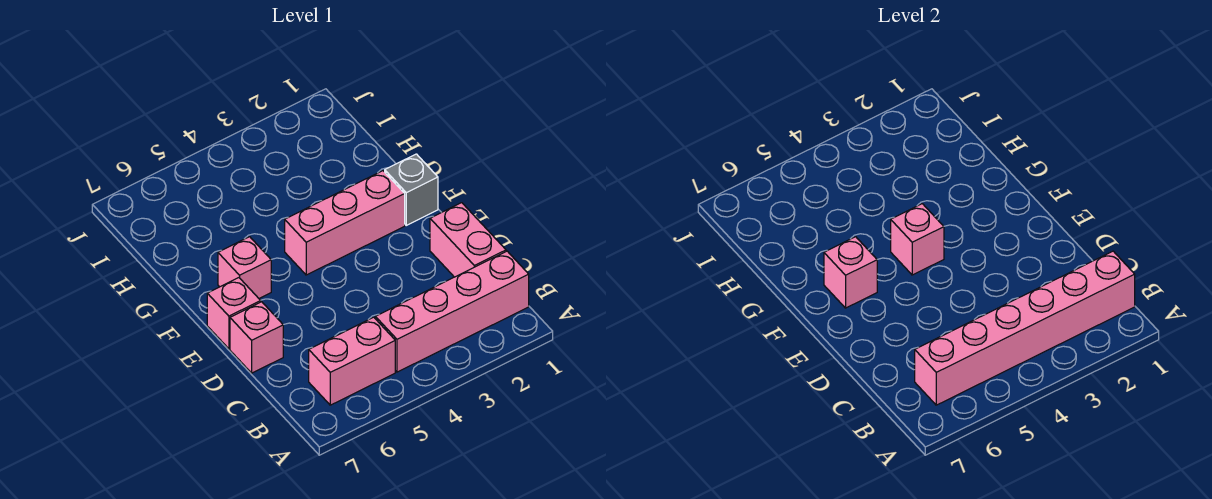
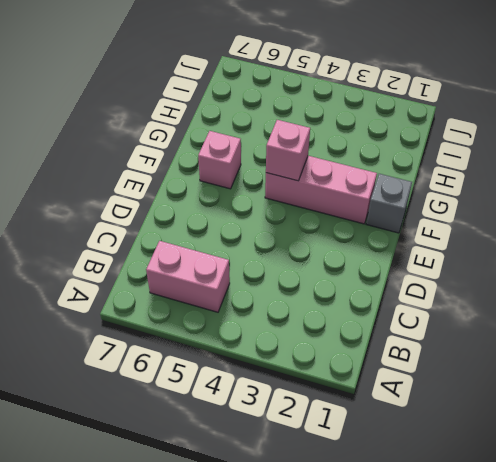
none -> pink brick B1:B4 level 1
none -> pink brick C1:D1 level 1

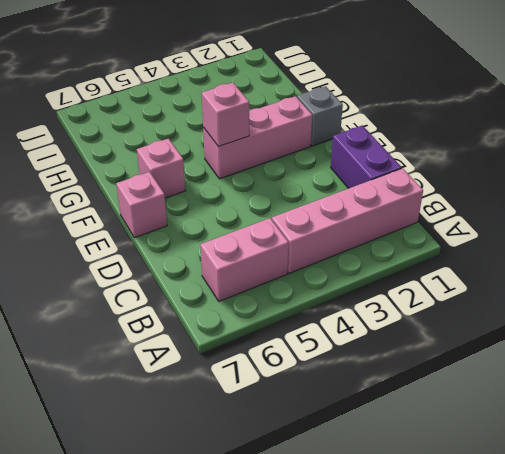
purple brick C1:D1 level 1 -> pink brick C1:D1 level 1
none -> pink brick D7 level 1
none -> pink brick B1:B6 level 2

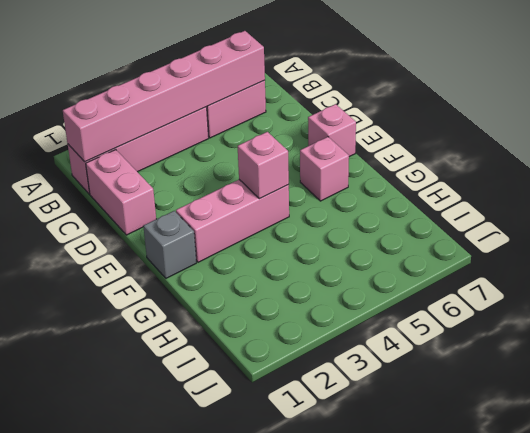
none -> pink brick D7 level 1
none -> pink brick F6 level 2

